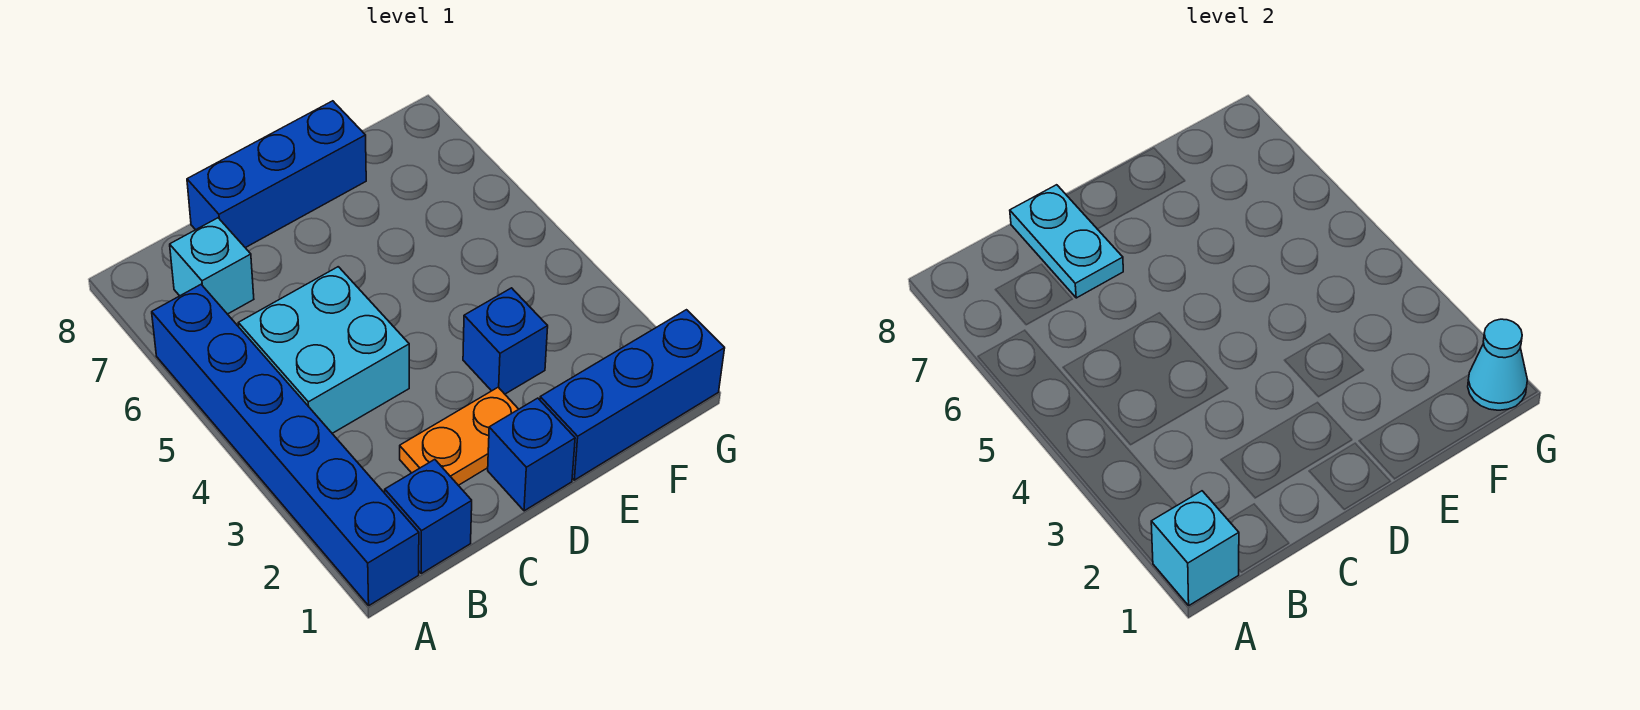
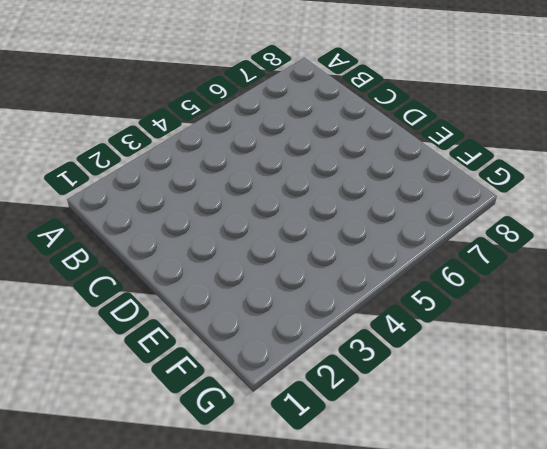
none -> blue brick A1:A6 level 1
none -> blue brick B1 level 1
none -> cyan brick B4:C5 level 1

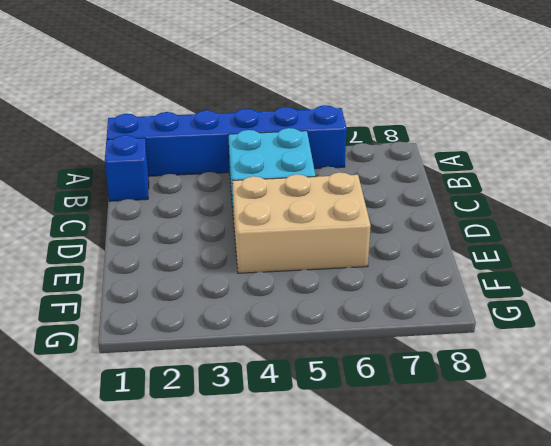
tan brick D4:E6 level 1 -> none
none -> cyan brick B7 level 1
none -> orange plate C2:D2 level 1
none -> blue brick C8:E8 level 1

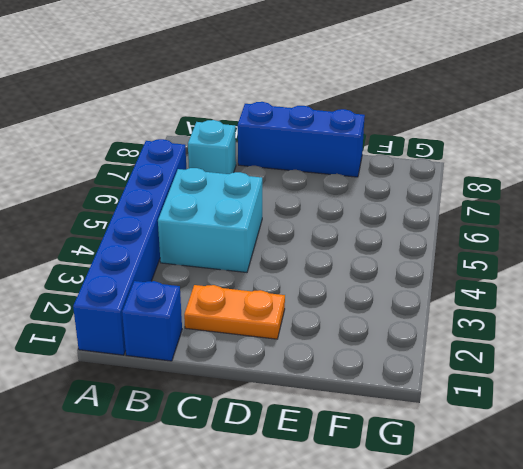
none -> blue brick D1 level 1
none -> blue brick E1:G1 level 1
none -> blue brick E3 level 1

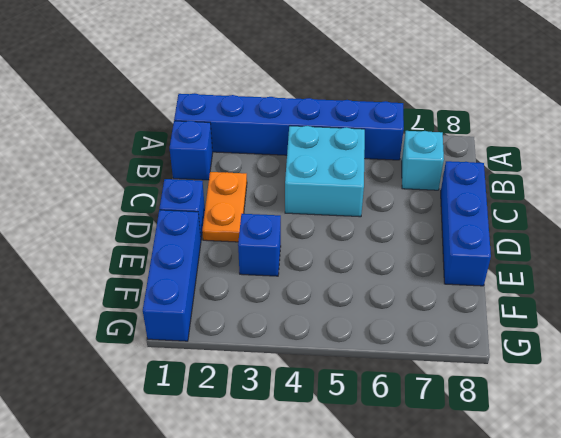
none -> cyan brick A1 level 2
none -> cyan plate C7:C8 level 2
none -> cyan cone G1 level 2

